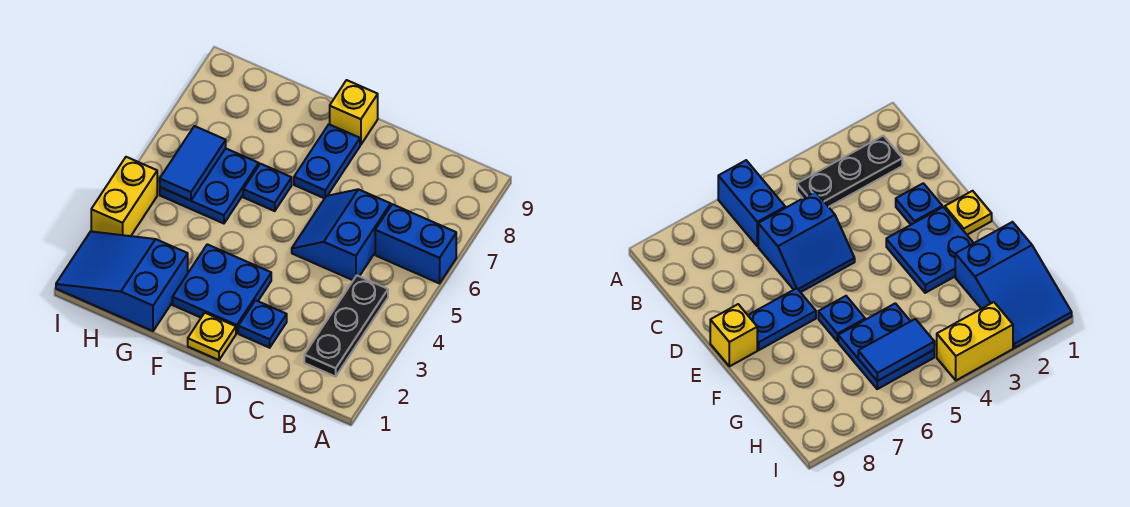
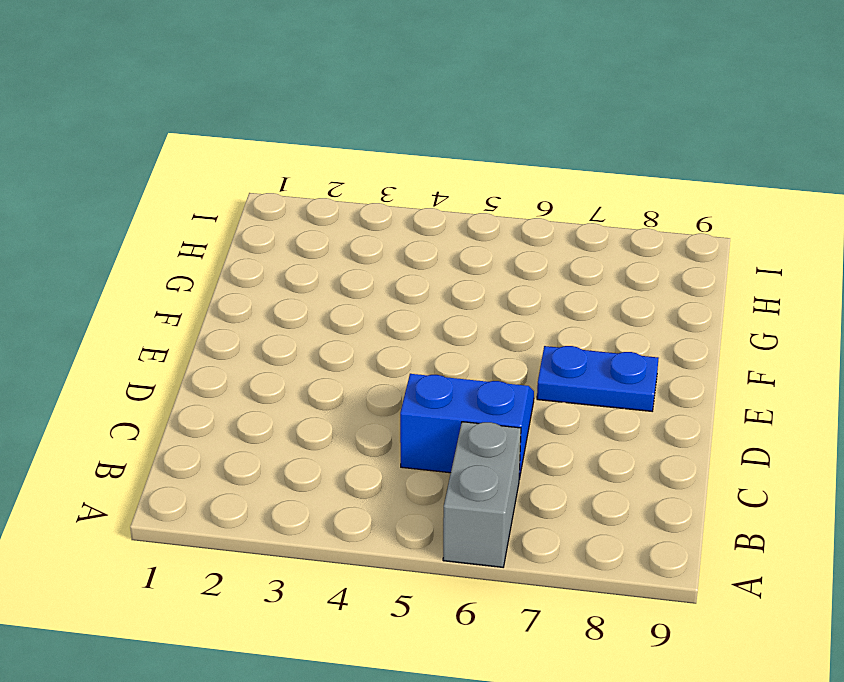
grey brick A6:B6 level 1 -> blue brick A6:B6 level 1
none -> black plate B2:B4 level 1
none -> blue plate D2 level 1
none -> yellow plate E1 level 1

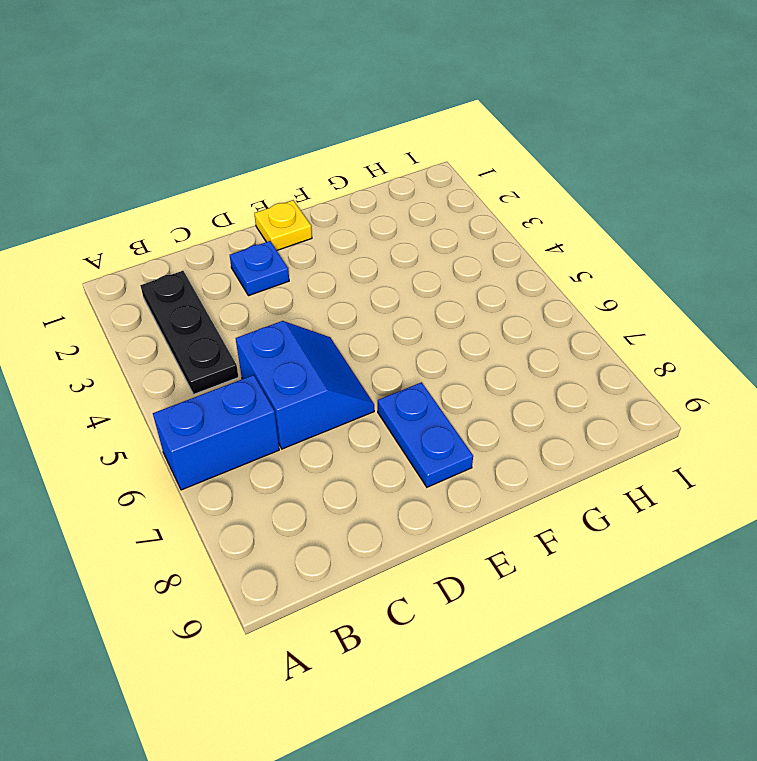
none -> blue plate E2:F3 level 1
none -> yellow brick E9 level 1
none -> blue plate F6 level 1

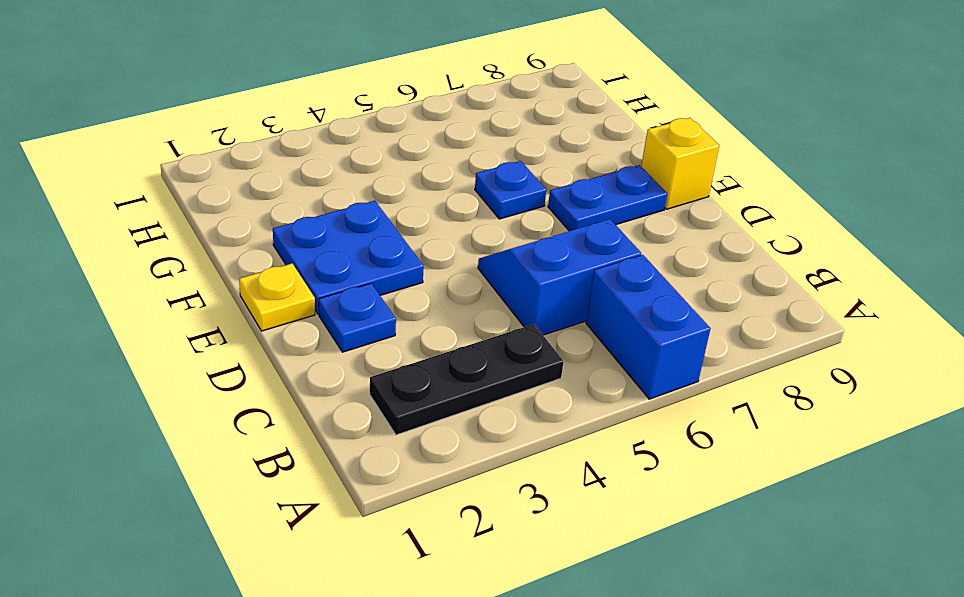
none -> blue slope G1:I2 level 1 top G
none -> blue plate G5:H6 level 1
none -> yellow brick I3:I4 level 1

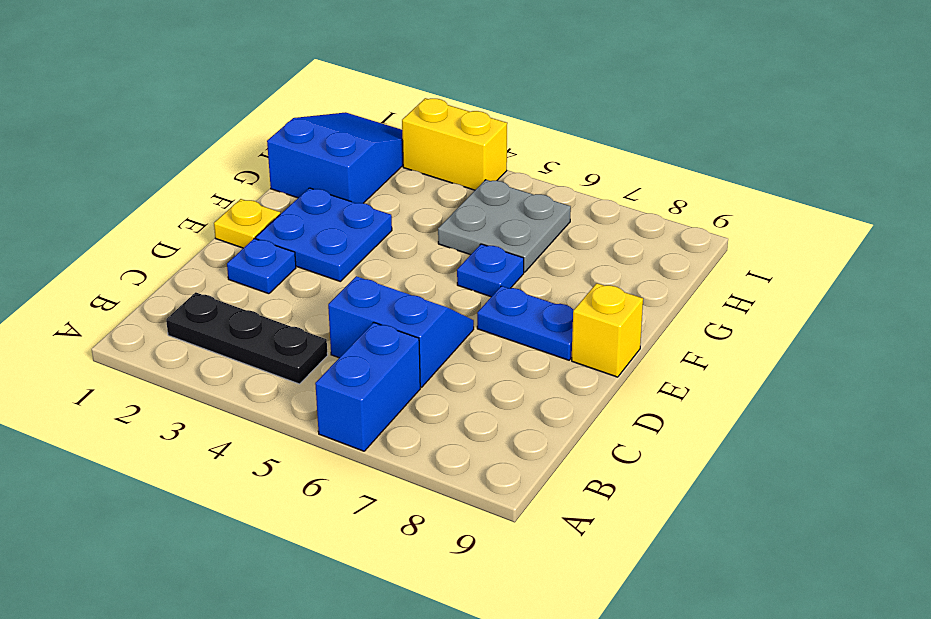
grey plate G5:H6 level 1 -> blue plate G5:H6 level 1
none -> blue tile H5:H6 level 2

